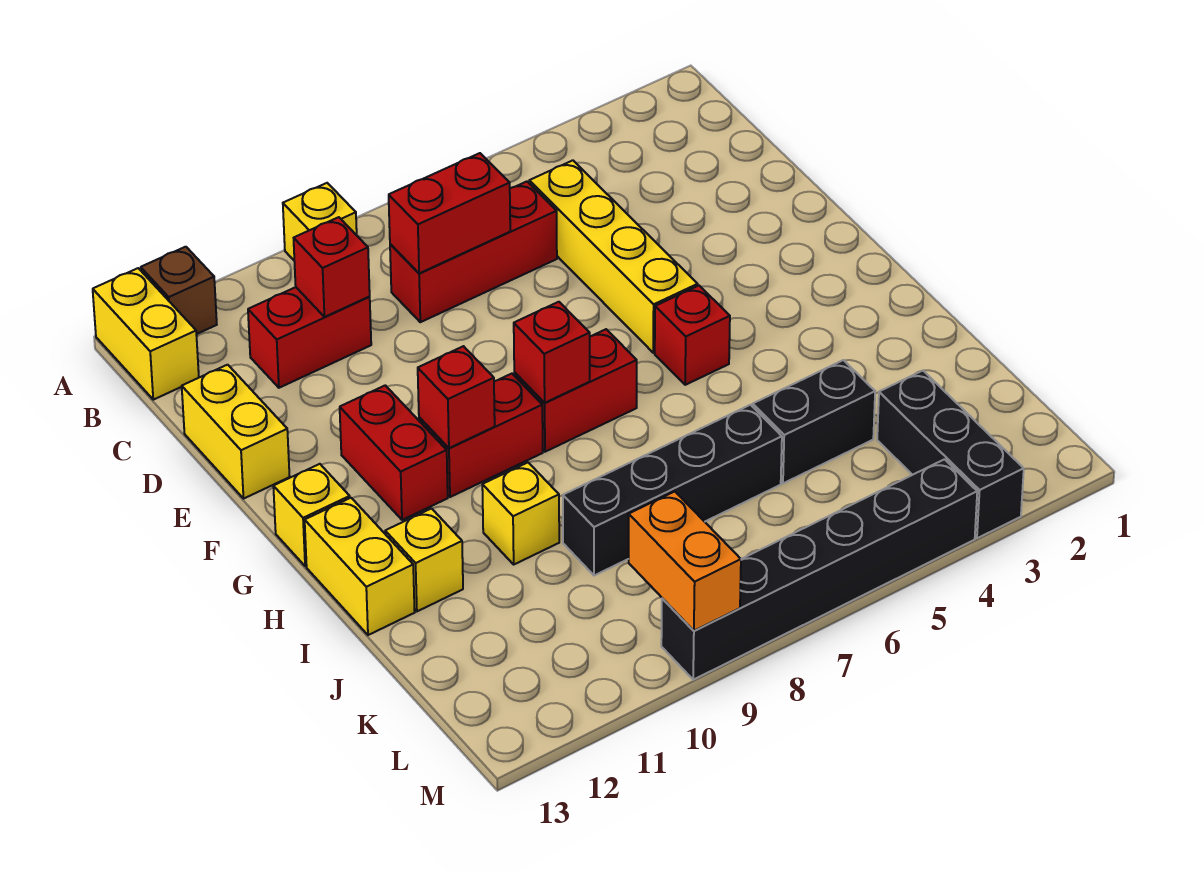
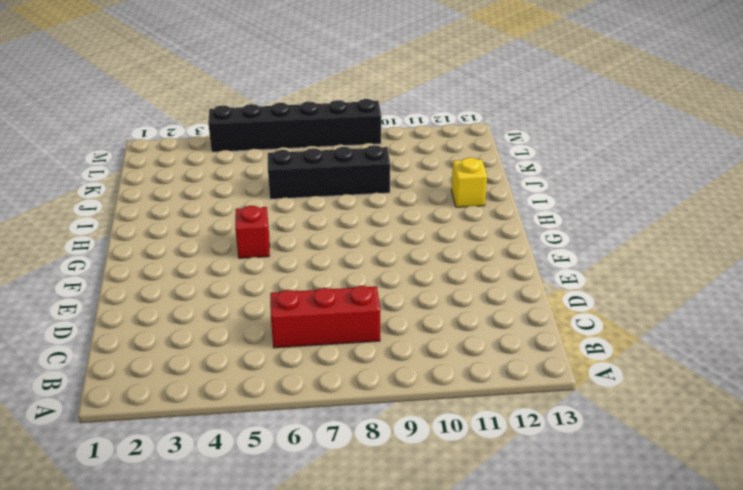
none -> yellow brick A9 level 1
none -> brown brick A12 level 1
none -> yellow brick A13:B13 level 1

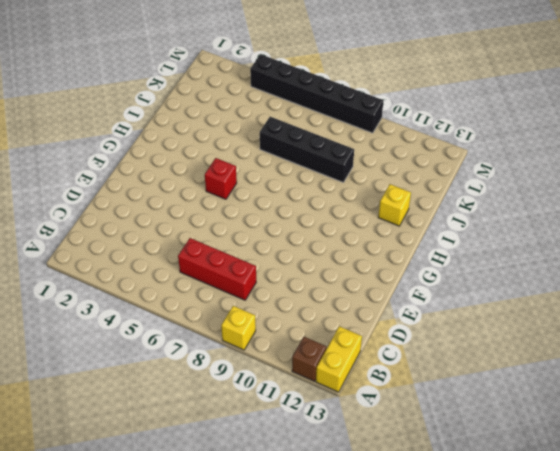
none -> yellow brick C5:F5 level 1
none -> red brick C10:C11 level 1
none -> yellow brick D13:E13 level 1

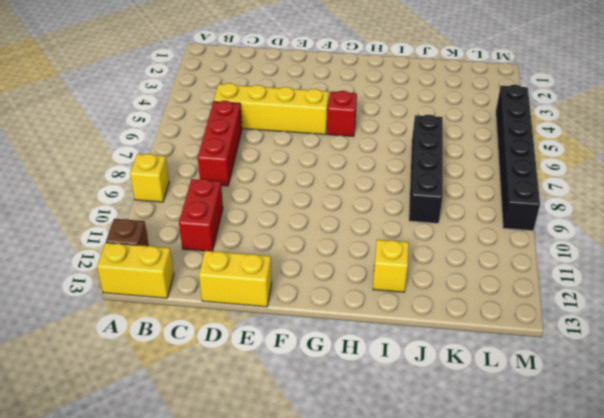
none -> red brick F11:G11 level 1
none -> red brick G7:G8 level 1
none -> red brick G9:G10 level 1

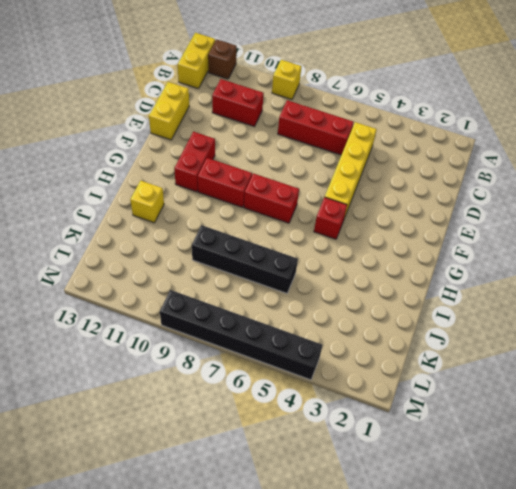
none -> yellow brick G13 level 1
none -> yellow brick H13:I13 level 1
none -> yellow brick I10 level 1

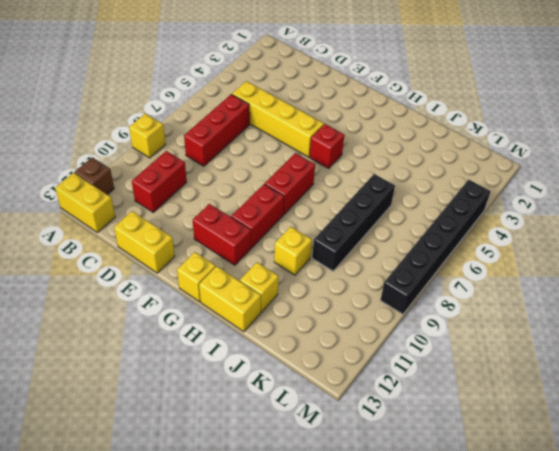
none -> black brick J4:J5 level 1
none -> black brick K3:M3 level 1
none -> red brick C7:C8 level 2

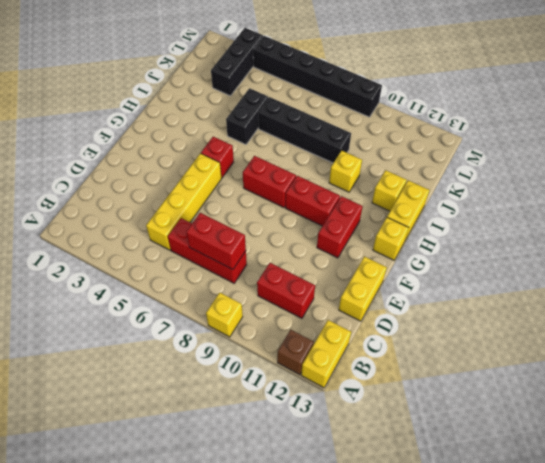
black brick I5:J5 level 1 -> black brick J4:J5 level 1
none -> red brick C10 level 2
none -> red brick G8 level 2
none -> red brick G10 level 2

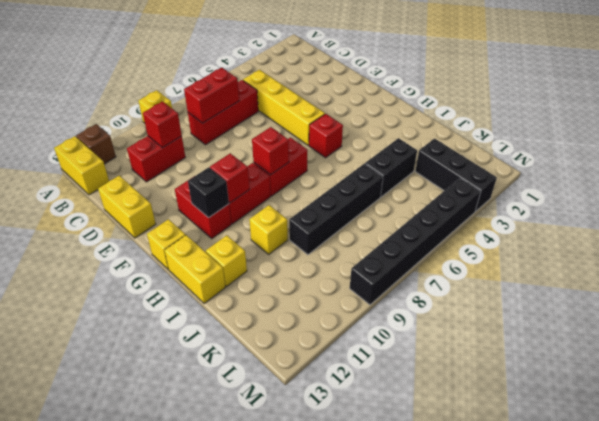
black brick G11 level 2 -> none
none -> orange brick L9:M9 level 2

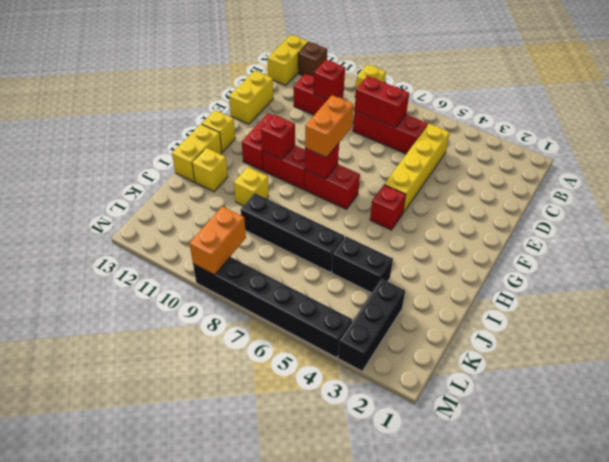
orange brick F8:G8 level 3 -> none

